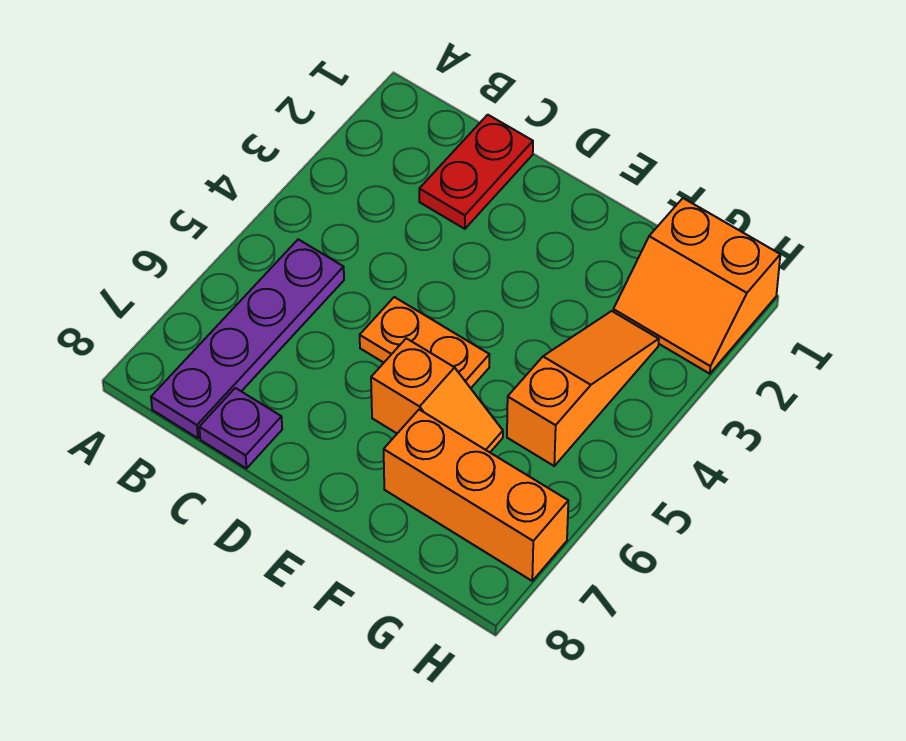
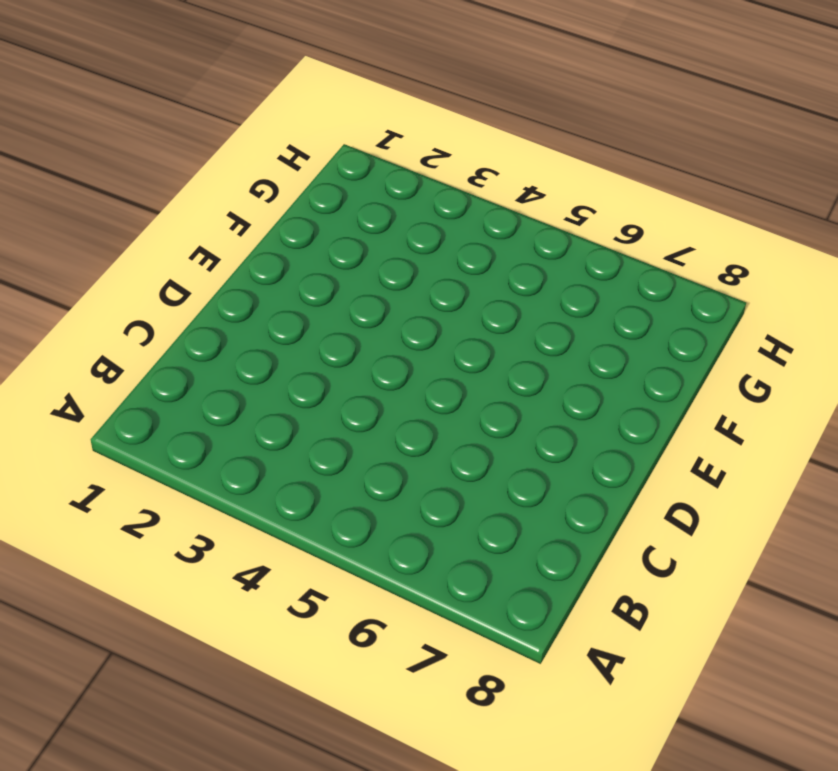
none -> purple plate B5:B8 level 1
none -> red plate C1:C2 level 1

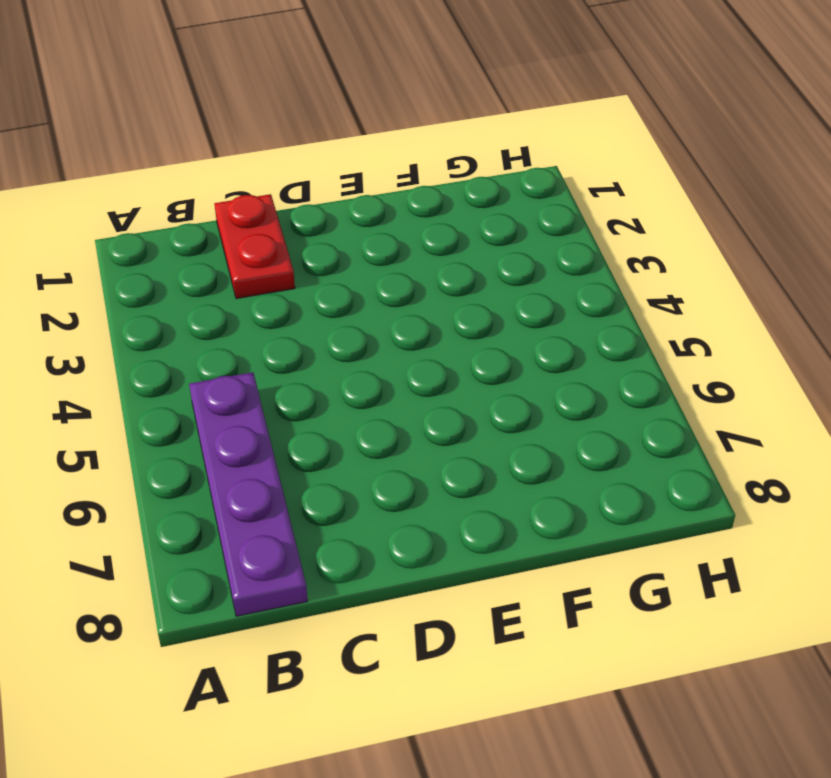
none -> purple plate C8 level 1
none -> orange plate D5:E5 level 1

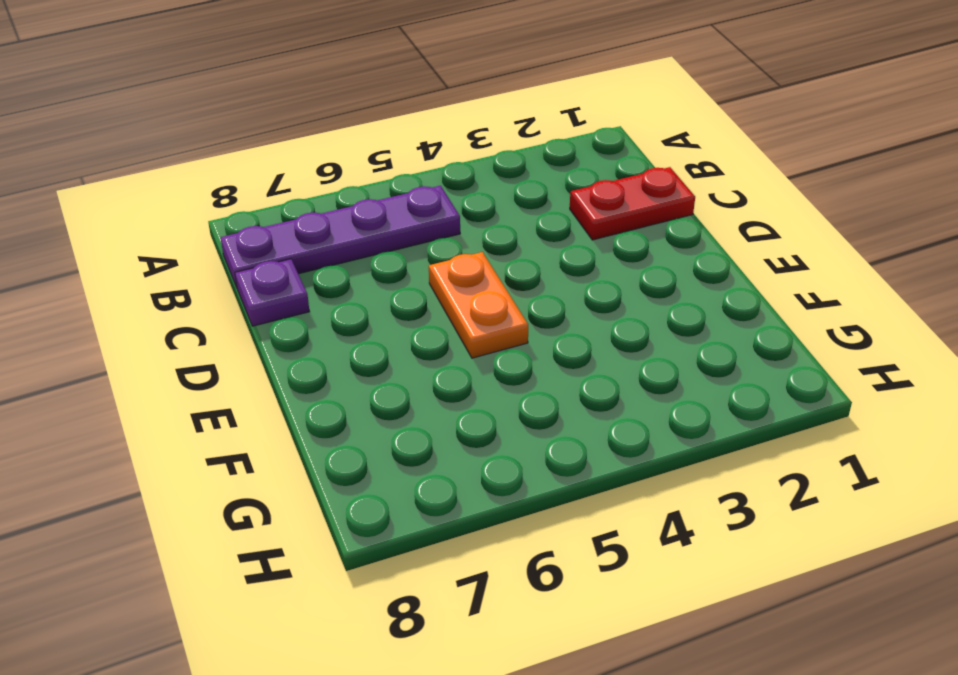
none -> orange slope E6:F6 level 1 top E
none -> orange brick F7:H7 level 1

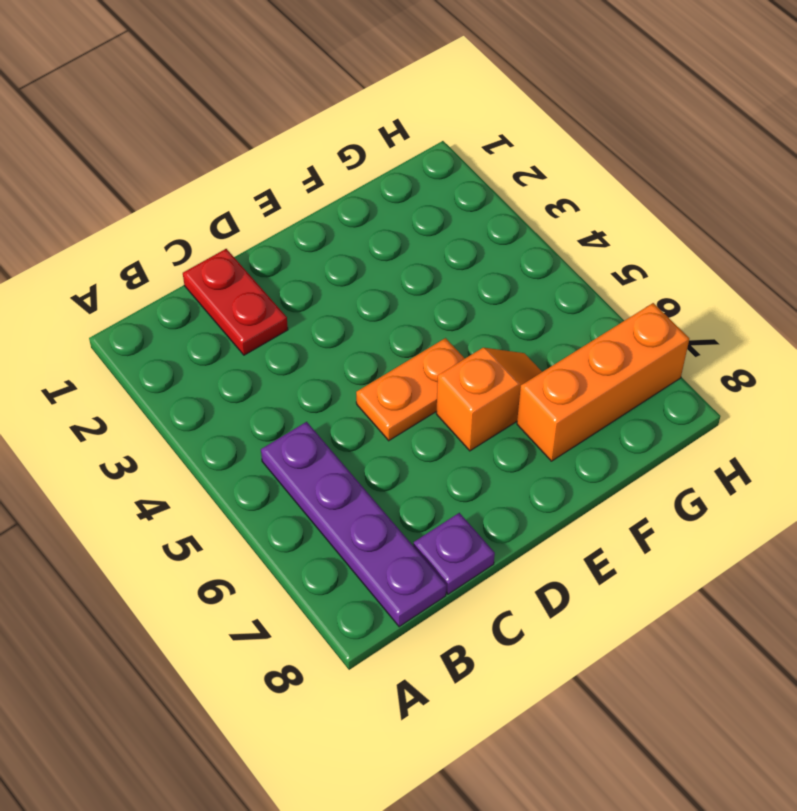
none -> orange slope G1:H2 level 1 top 1
none -> orange slope G3:G5 level 1 top 5

